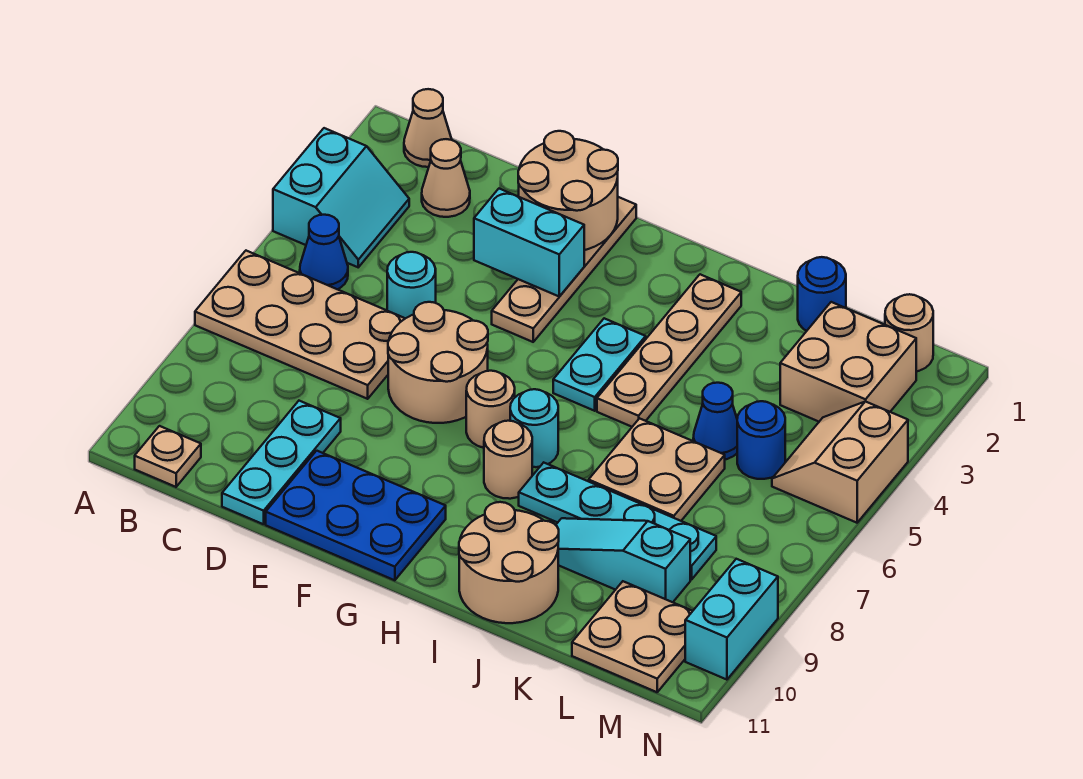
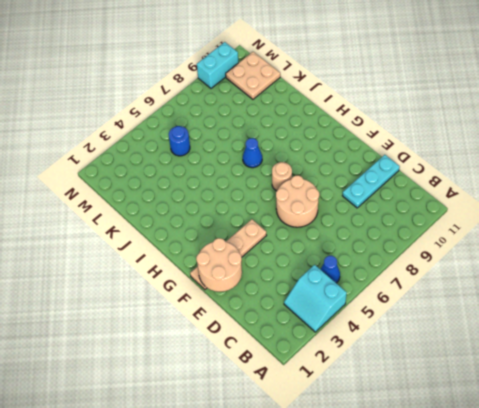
cyan slope A3:B4 level 1 top 4 -> cyan slope A3:B4 level 1 top A
blue cone I7 level 1 -> blue cone K5 level 1
none -> tan plate A6:D7 level 1
none -> tan cone B1 level 1
none -> tan plate B11 level 1
none -> tan cone C2 level 1

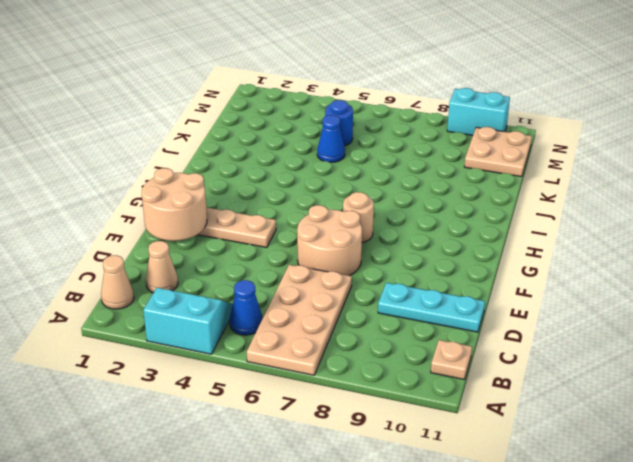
none -> cyan round brick D5 level 1
none -> blue plate E10:G11 level 1
none -> cyan plate H4:H5 level 1
none -> cyan round brick H7 level 1

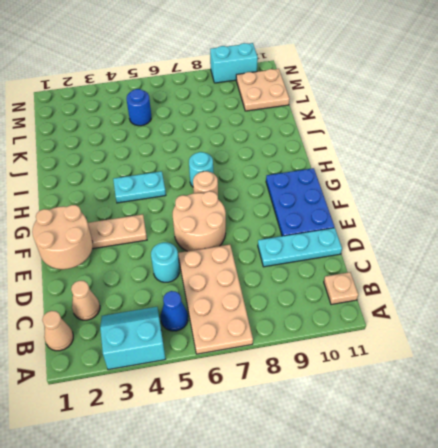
none -> tan round brick H8 level 1
none -> tan plate I2:I5 level 1
none -> cyan plate I8:L8 level 1
none -> tan round brick I10:J11 level 1

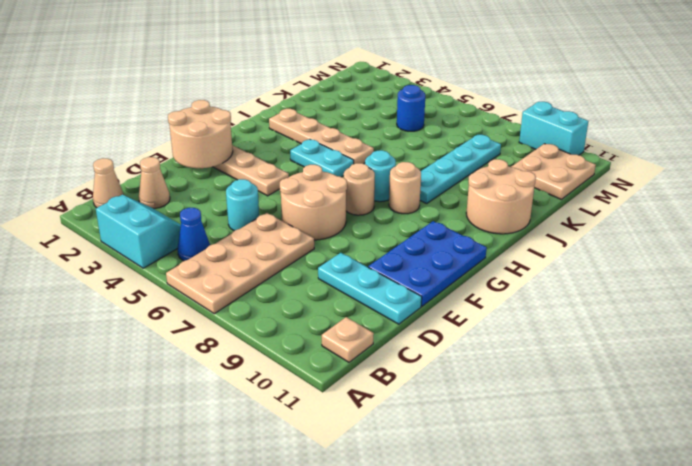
none -> tan plate J6:K7 level 1
none -> cyan slope J9:L9 level 1 top L
none -> blue round brick K1 level 1
none -> blue cone K5 level 1

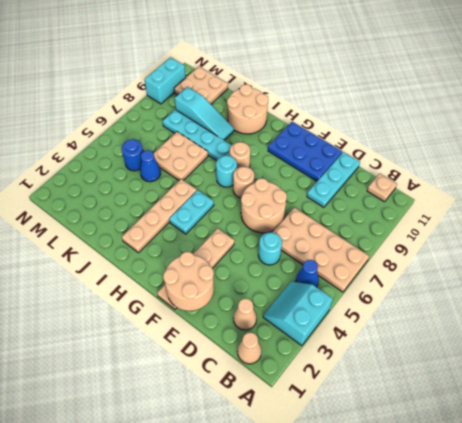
none -> blue round brick K1 level 1
none -> tan brick L2:M3 level 1
none -> tan round brick M1 level 1
none -> tan slope M4:N5 level 1 top N

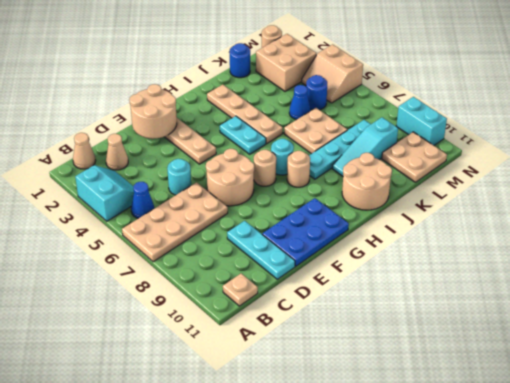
none -> cyan brick E3:F3 level 2

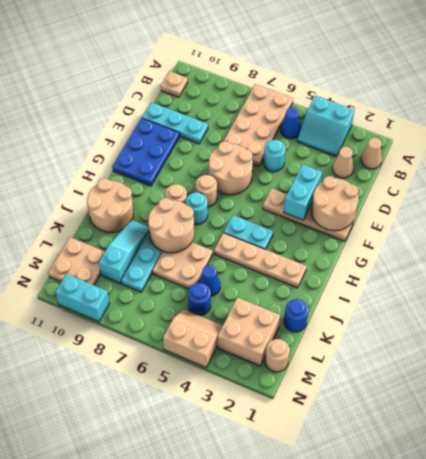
tan round brick I7:J8 level 2 -> none

